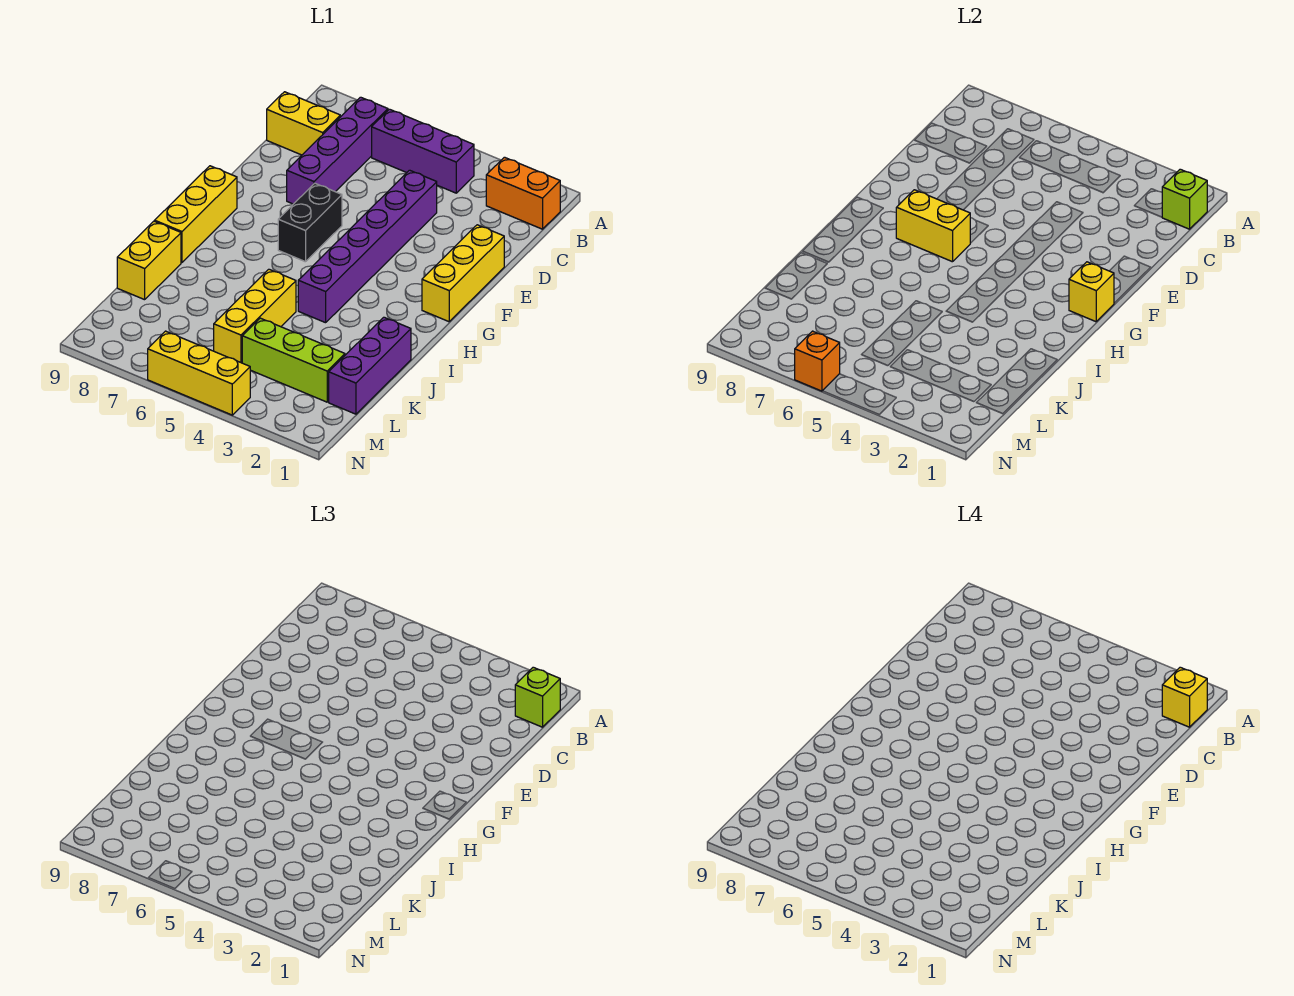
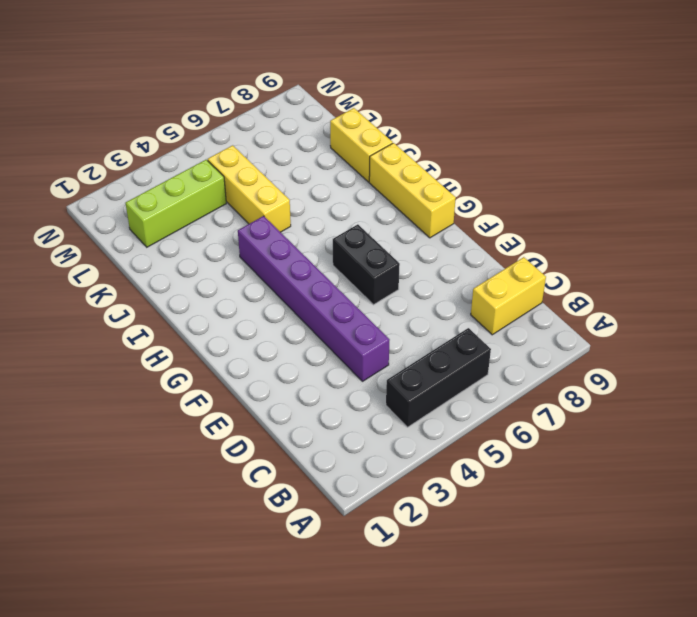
black brick B4:B6 level 1 -> purple brick B4:B6 level 1
none -> orange brick B1:B2 level 1
none -> purple brick B7:E7 level 1
none -> yellow brick E1:G1 level 1

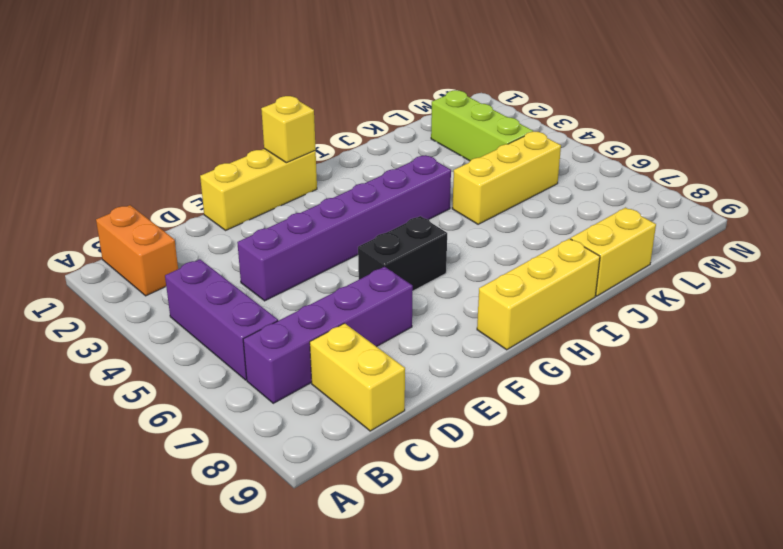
none -> purple brick J1:L1 level 1
none -> yellow brick N4:N6 level 1
none -> lime brick B1 level 2

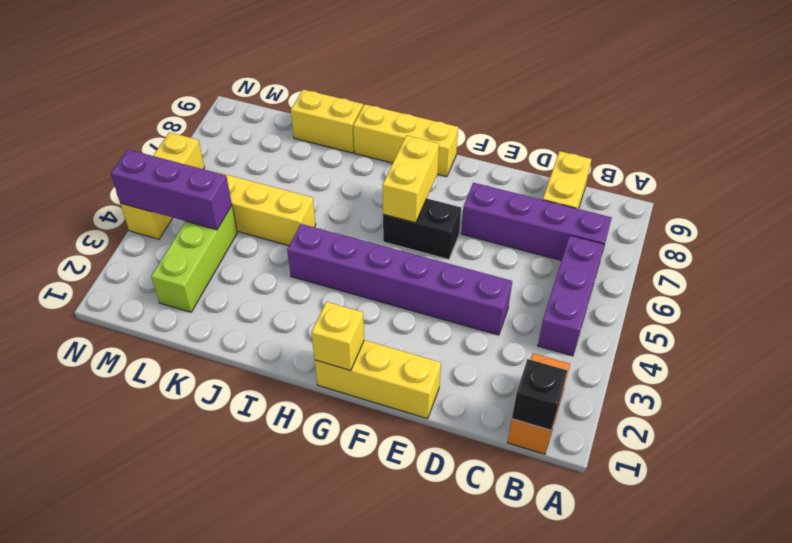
black brick B1 level 2 -> lime brick B1 level 2
purple brick L4:N4 level 2 -> purple brick J1:L1 level 1
none -> orange brick N6 level 2
none -> lime brick B1 level 3
none -> yellow brick B1 level 4

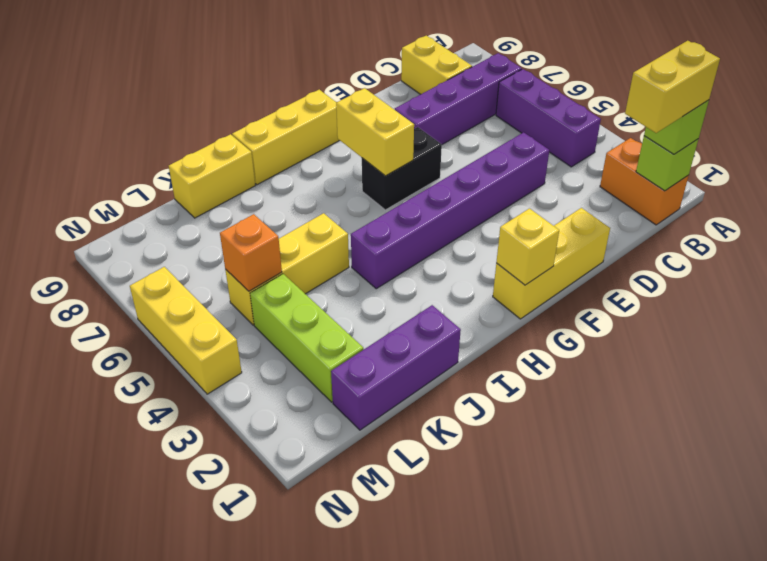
yellow brick B1:C1 level 4 -> yellow brick B1 level 4
orange brick L5 level 2 -> orange brick N6 level 2

